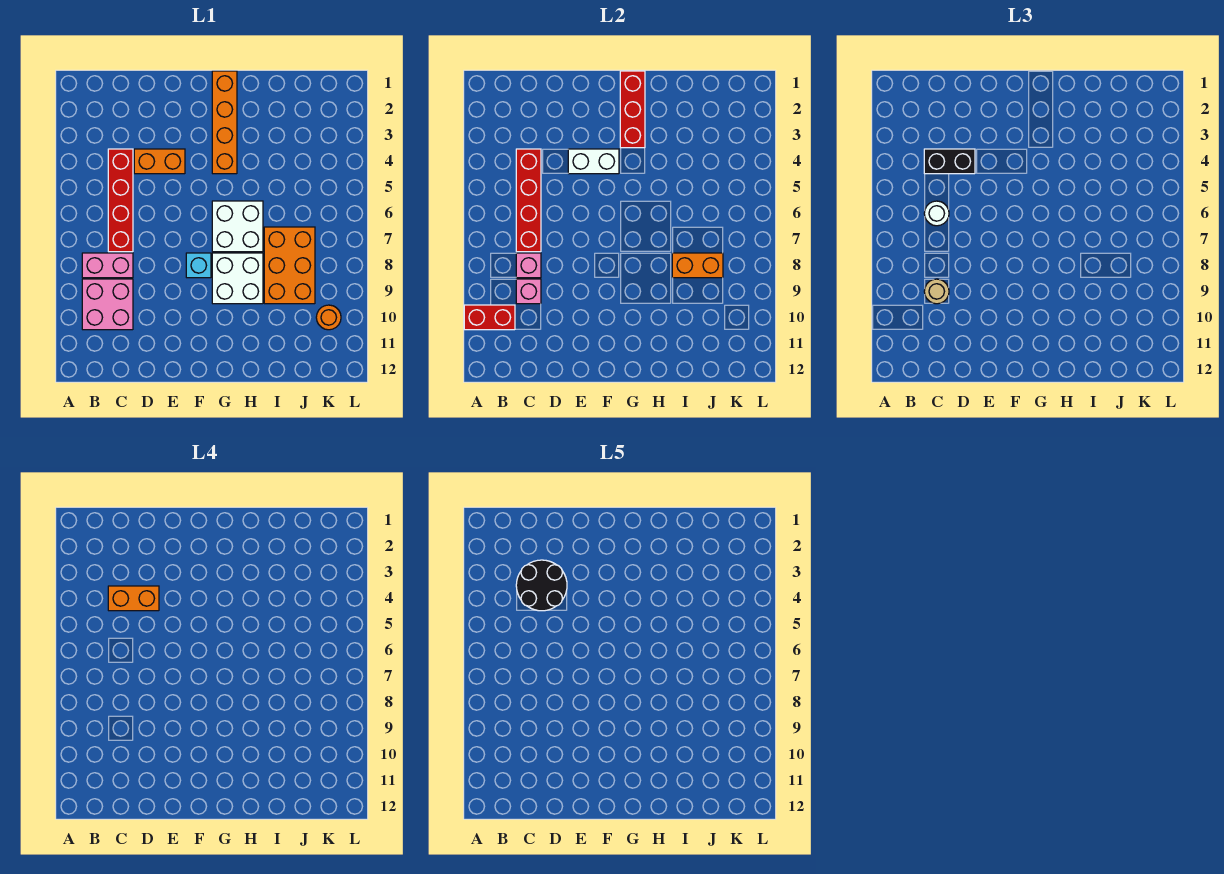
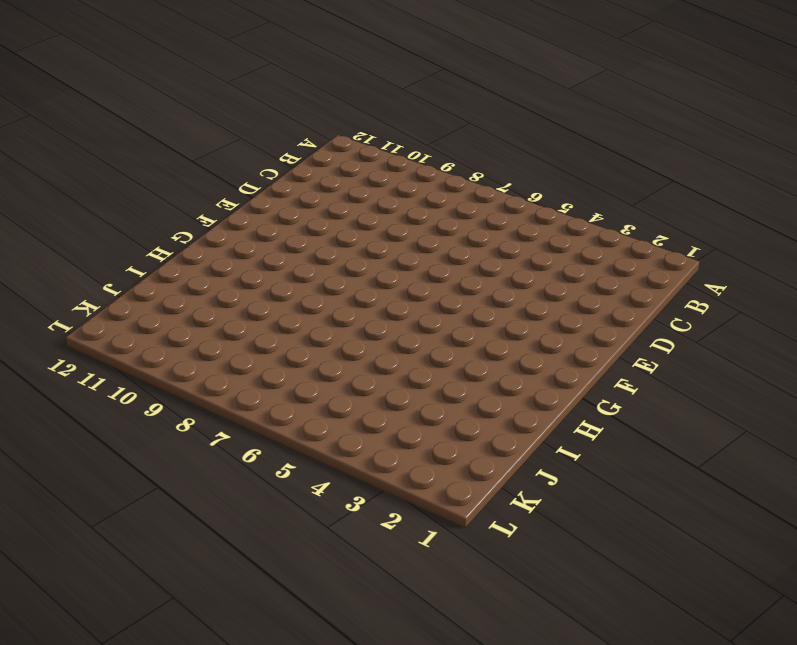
none -> pink brick B8:C8 level 1
none -> pink brick B9:C10 level 1
none -> red brick C4:C7 level 1

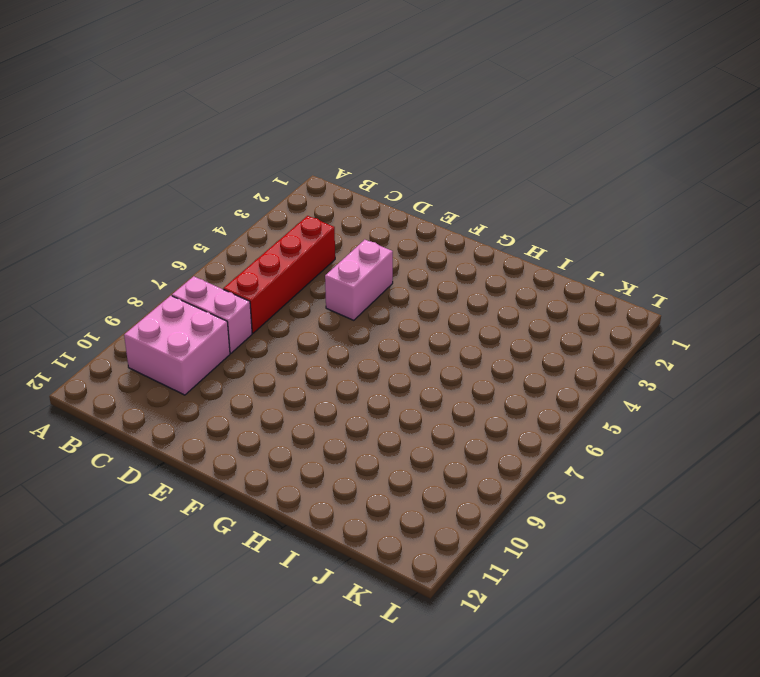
pink brick E4:E5 level 1 -> orange brick D4:E4 level 1
none -> cyan brick F8 level 1
none -> orange brick G1:G4 level 1
none -> white brick G6:H7 level 1

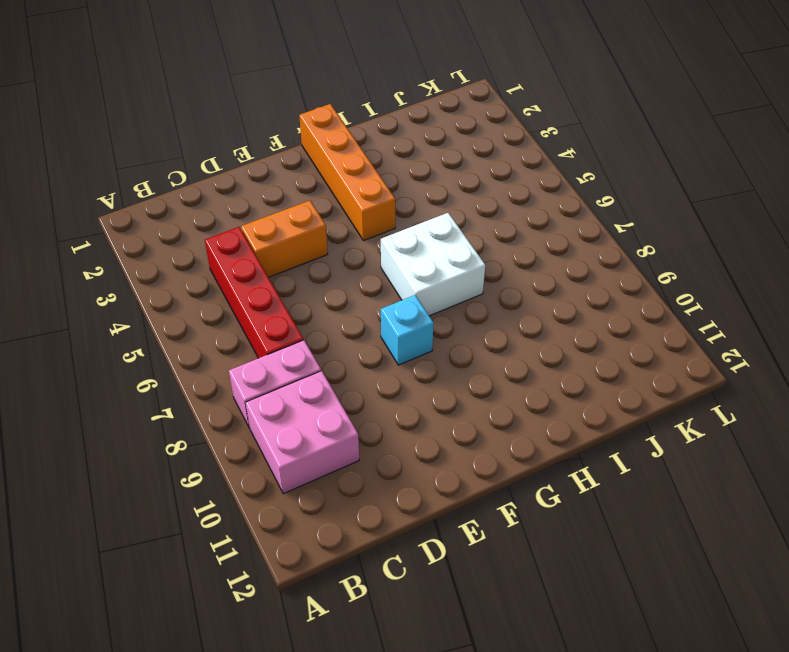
none -> white brick G8:H9 level 1
none -> orange brick I7:J9 level 1
none -> orange round brick K10 level 1

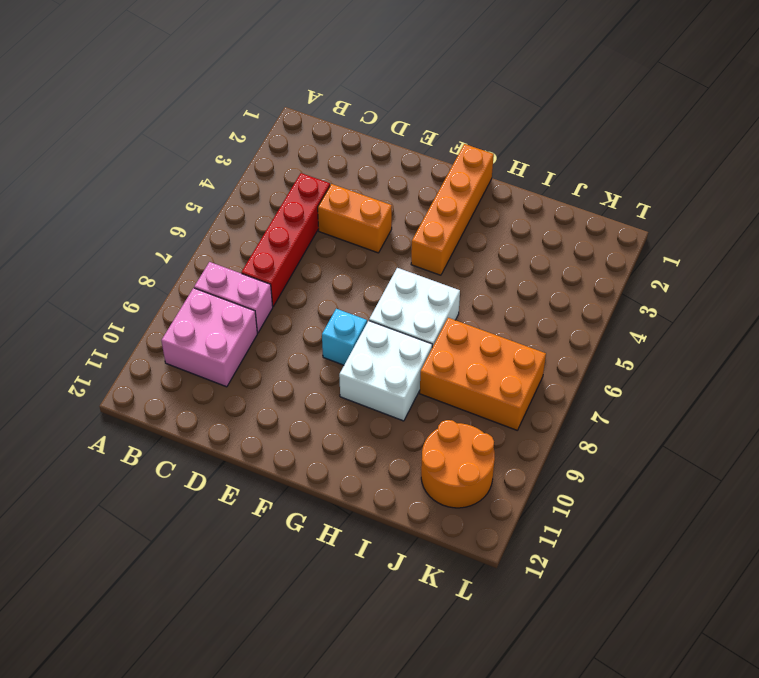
orange brick I7:K8 level 1 -> orange brick I7:J9 level 1
orange round brick J10:K11 level 1 -> orange round brick K10 level 1
none -> red brick A10:B10 level 2
none -> red brick C4:C7 level 2
none -> pink brick C8 level 2

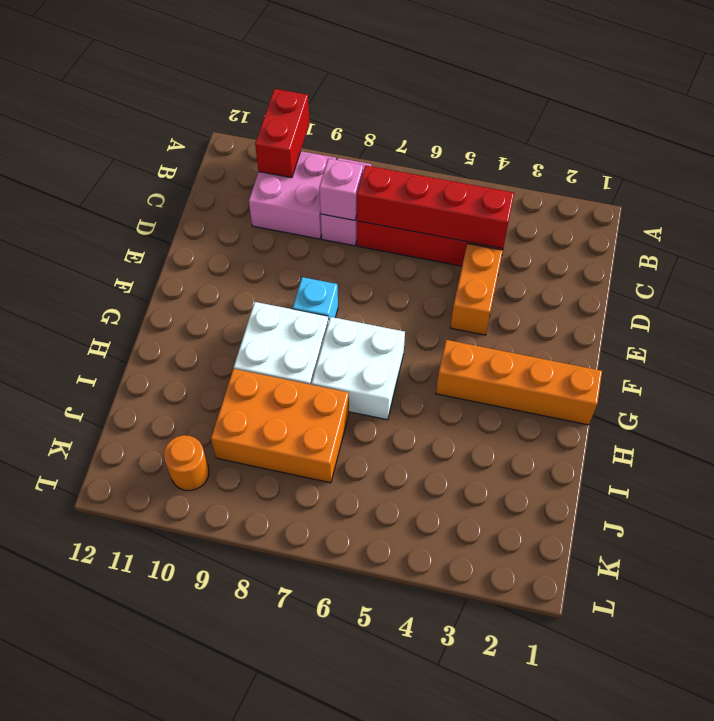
none -> pink brick C9 level 2
none -> white brick E4:F4 level 2
none -> red brick G1:G3 level 2

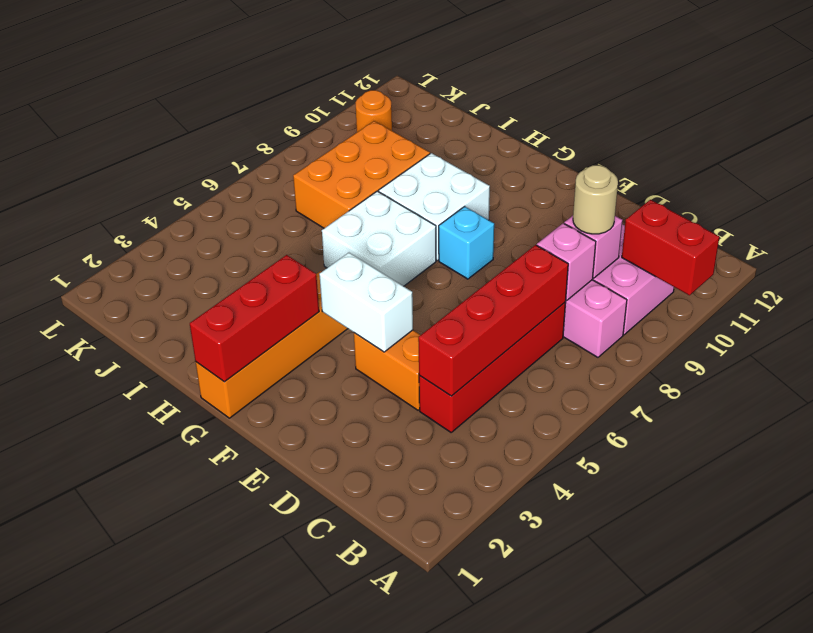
none -> orange brick I8:J8 level 2
none -> black brick C4:D4 level 3
none -> white round brick C6 level 3

